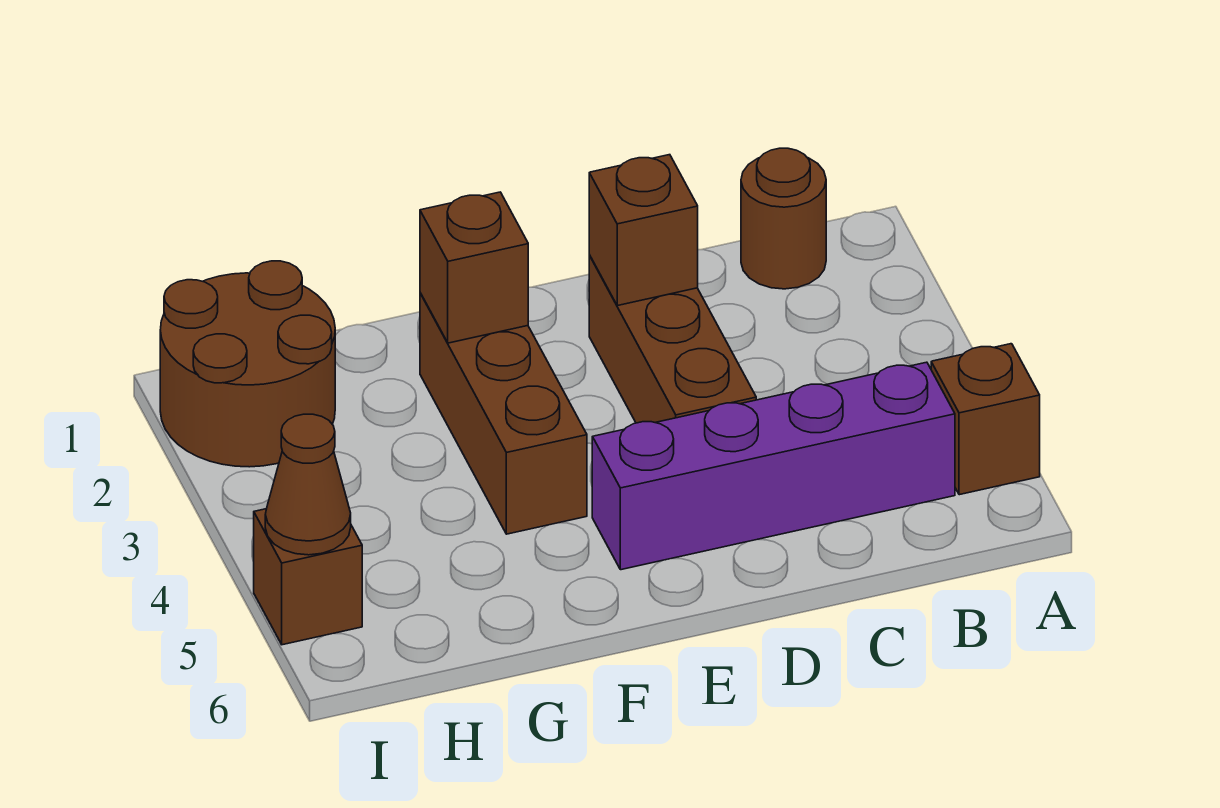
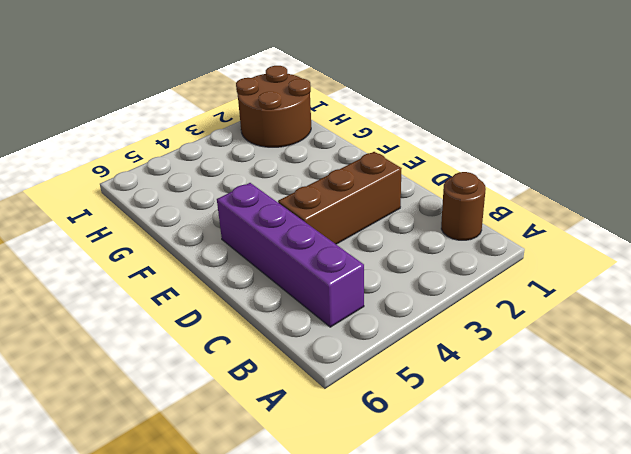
none -> brown brick A5 level 1
none -> brown brick F2:F4 level 1

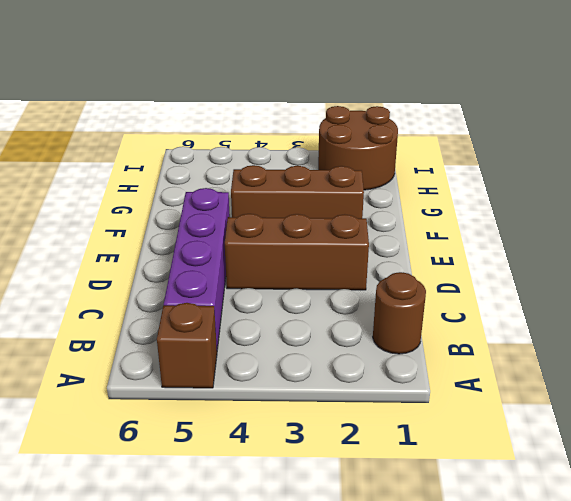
none -> brown brick I5 level 1
none -> brown brick D2 level 2

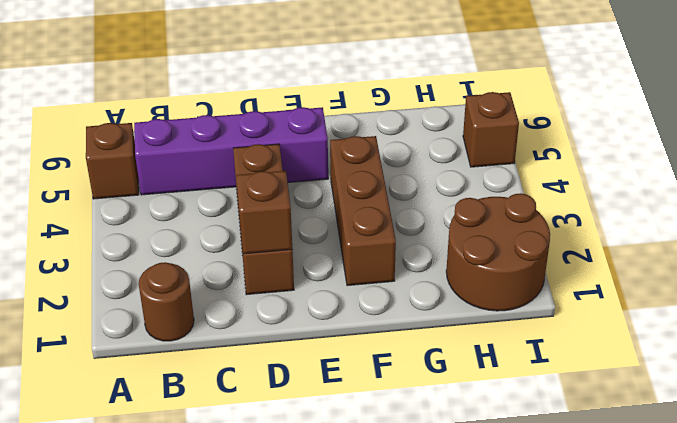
none -> brown brick F2 level 2
none -> brown cone I5 level 2

